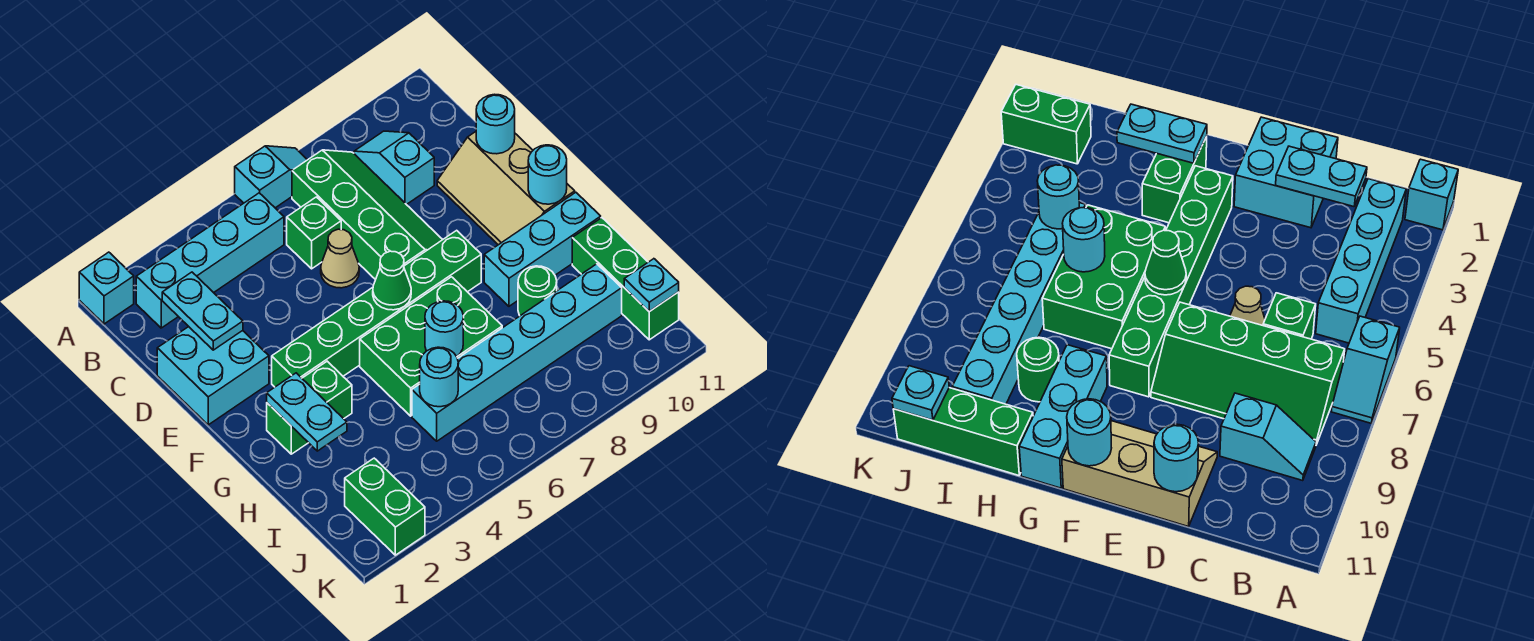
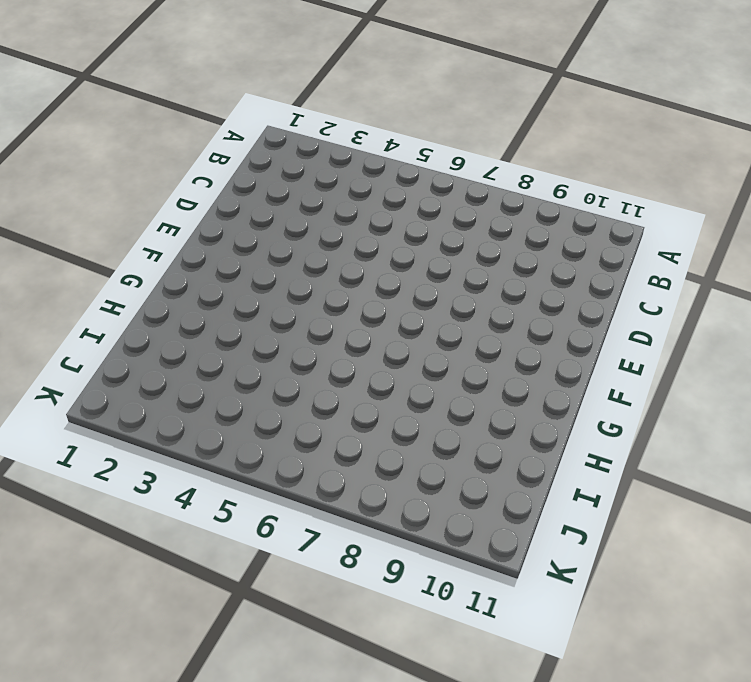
none -> cyan brick A1 level 1
none -> cyan slope A6:A7 level 1 top 6
none -> cyan brick B2:B5 level 1

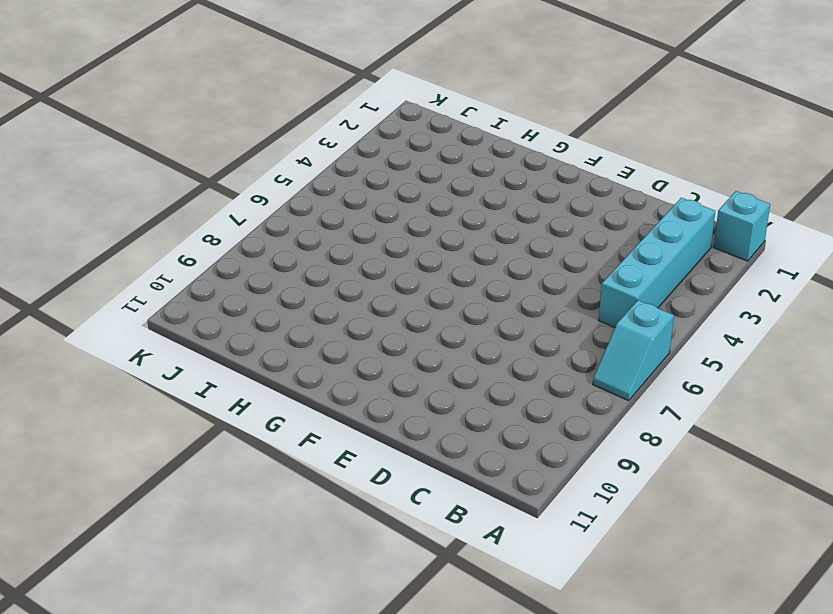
none -> green slope B7:E8 level 1 top 7
none -> cyan slope B9:C9 level 1 top C
none -> green brick C6 level 1

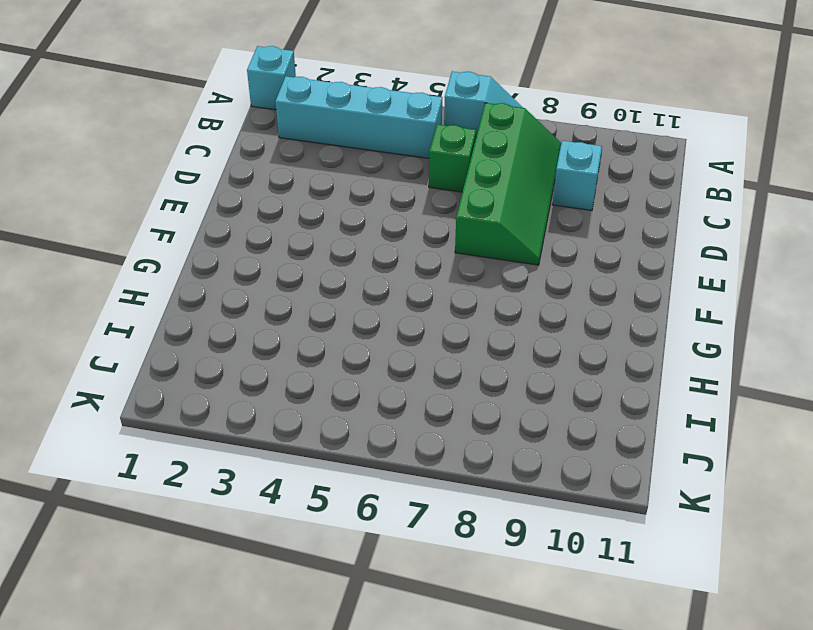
none -> cyan brick D1:E2 level 1
none -> tan cone D6 level 1
none -> tan slope D10:F11 level 1 top 11

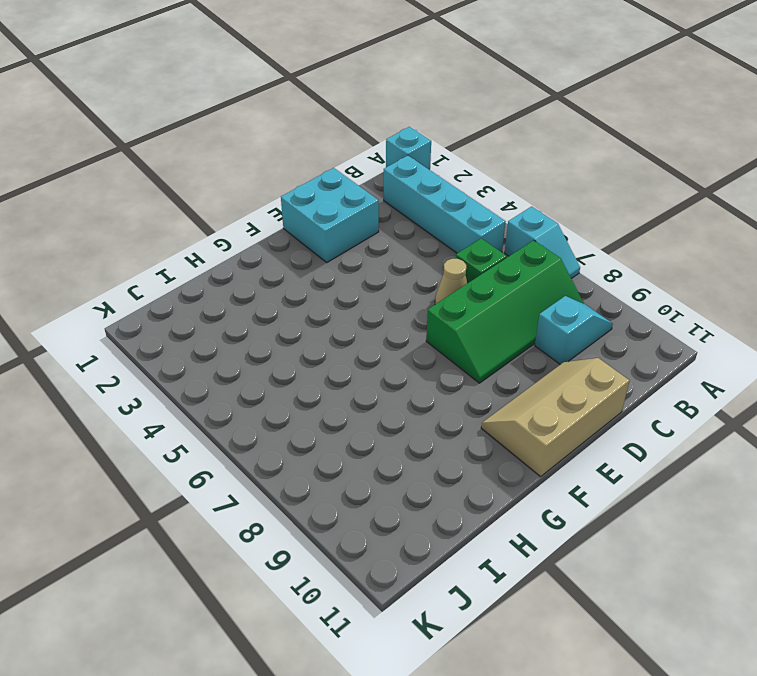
none -> green brick F3:F8 level 1
none -> green brick G2:G3 level 1
none -> green brick G5:H7 level 1

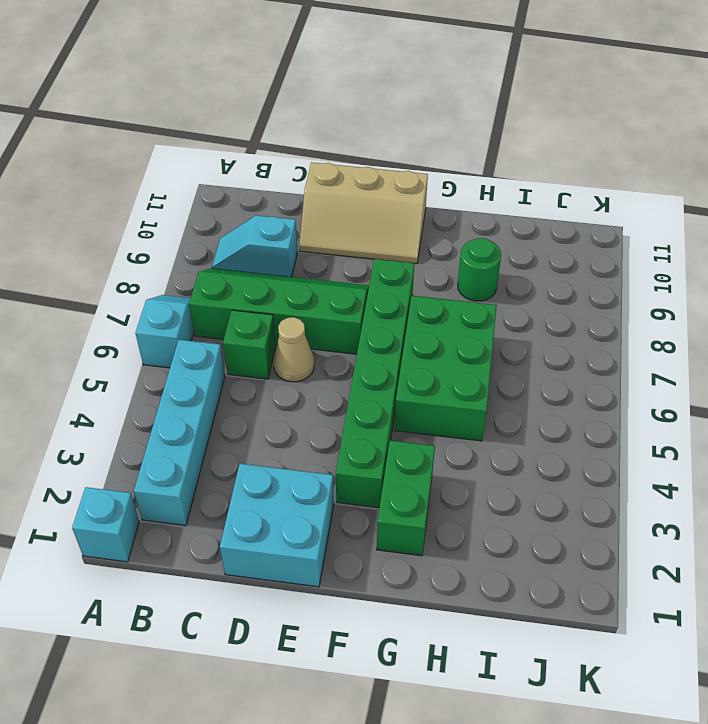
none -> cyan brick G9:G11 level 1
none -> green brick H11:J11 level 1
none -> cyan brick I5:I10 level 1

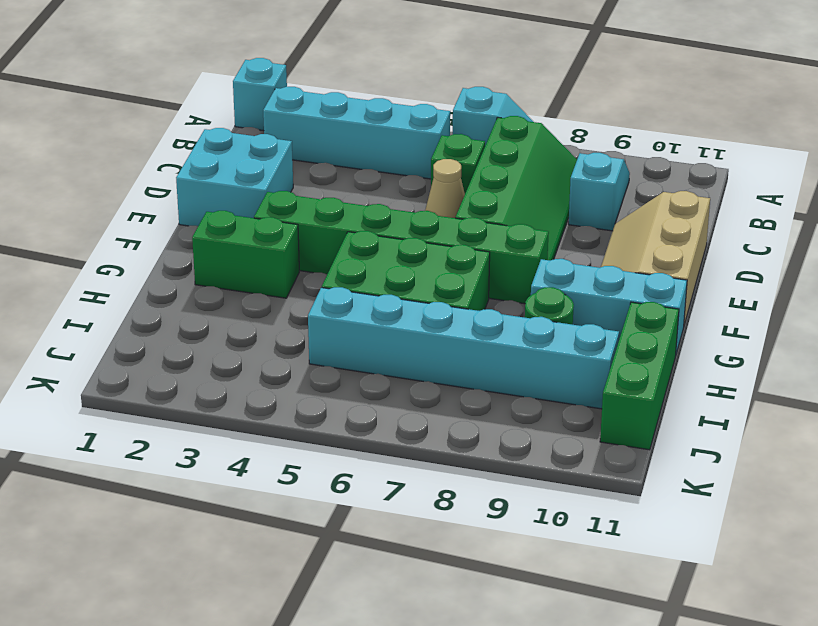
none -> green brick J2:K2 level 1
none -> cyan plate C2:D2 level 2
none -> cyan round brick D11 level 2

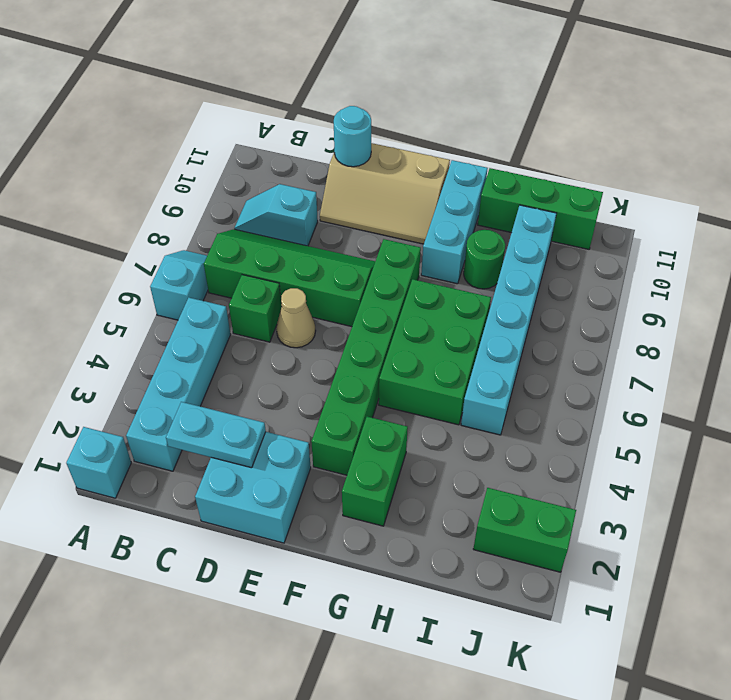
none -> green cone F6 level 2
none -> cyan round brick F11 level 2
none -> cyan plate G2:H2 level 2

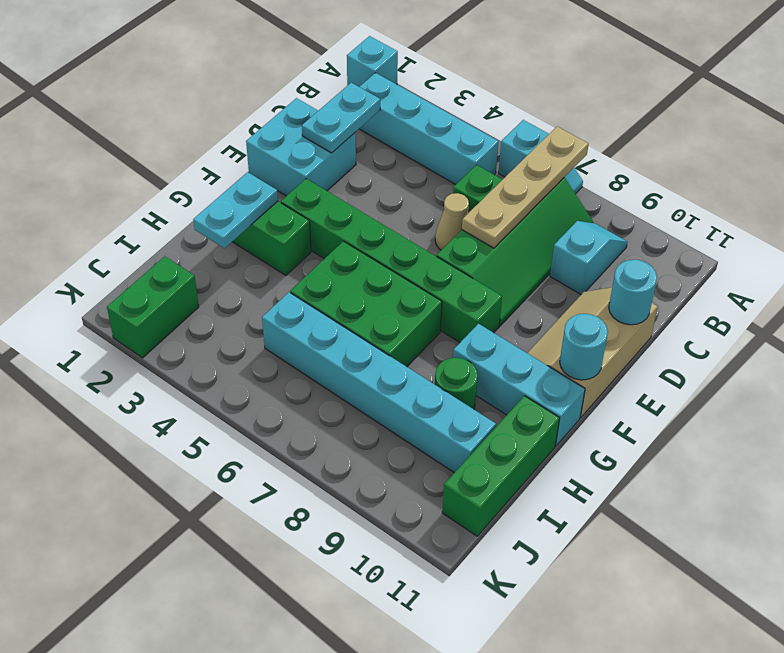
tan plate A7:D7 level 2 -> none
none -> green cone F6 level 2
none -> cyan round brick H6 level 2
none -> cyan round brick I5 level 2

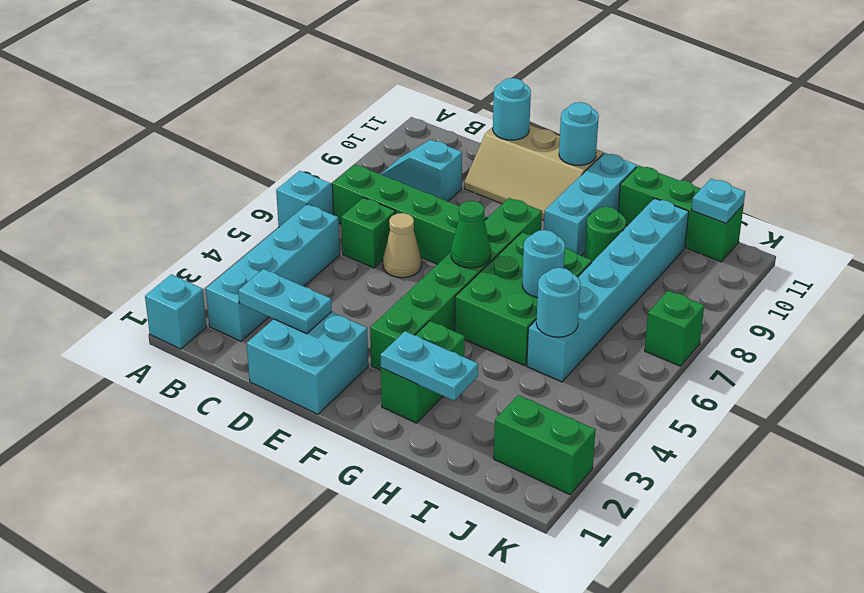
green brick K7 level 1 -> none

